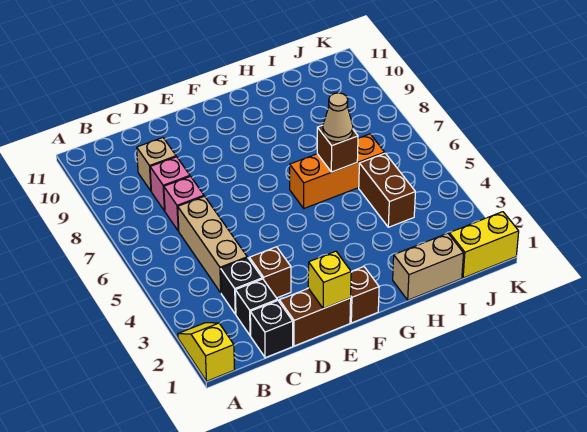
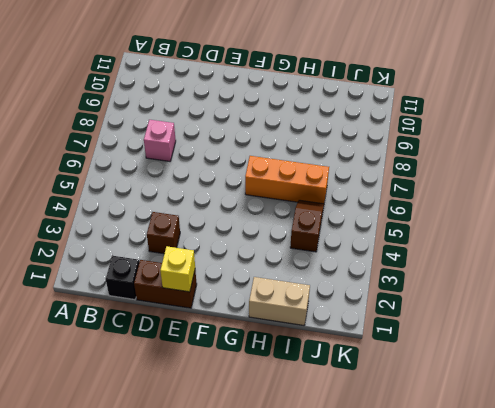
brown slope I4:I5 level 1 top 4 -> brown brick I4:I5 level 1
none -> yellow slope A1:A2 level 1 top 1
none -> black brick C2 level 1
none -> black brick C3 level 1

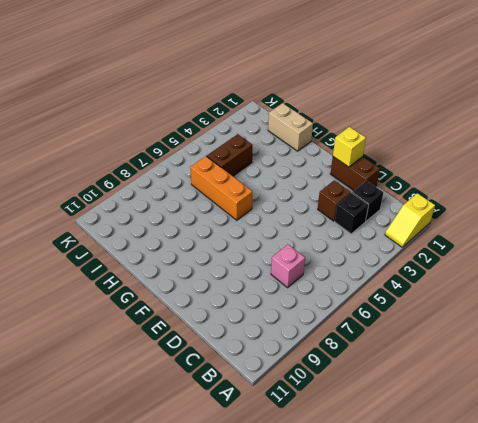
none -> black brick C1 level 1
none -> tan brick C4:C6 level 1
none -> pink brick C8 level 1

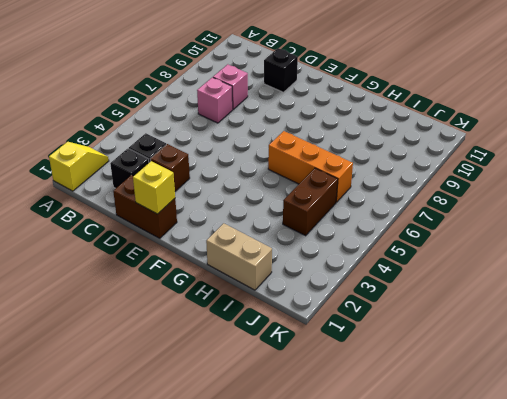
black brick D10 level 1 -> black brick C1 level 1
none -> tan brick C4:C6 level 1
none -> tan brick C9 level 1
none -> brown brick F1 level 1

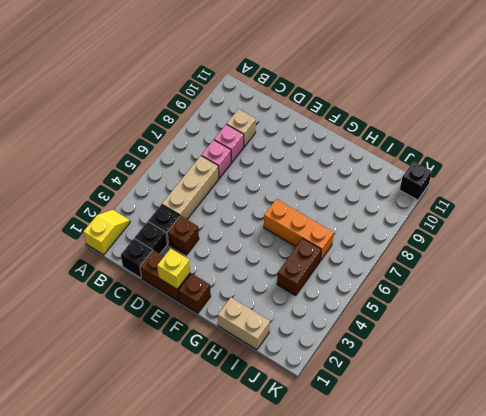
black brick K11 level 1 -> none
none -> yellow brick J1:K1 level 1
none -> brown brick H6 level 2
none -> tan cone H6 level 3

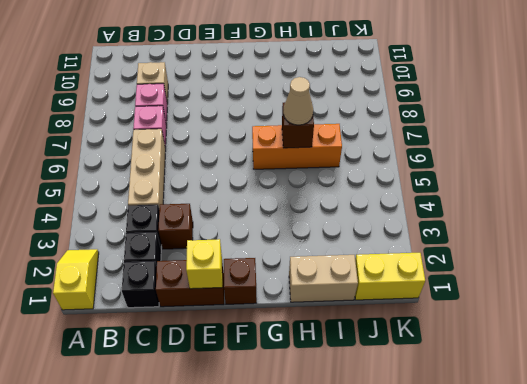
none -> brown brick I4:I5 level 1

